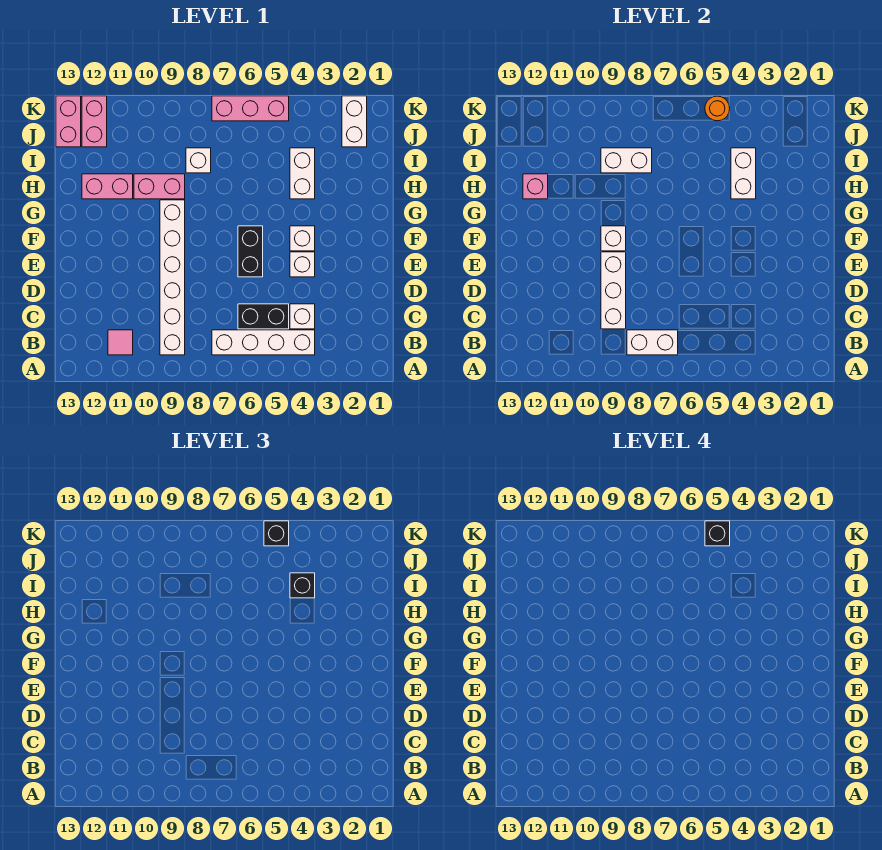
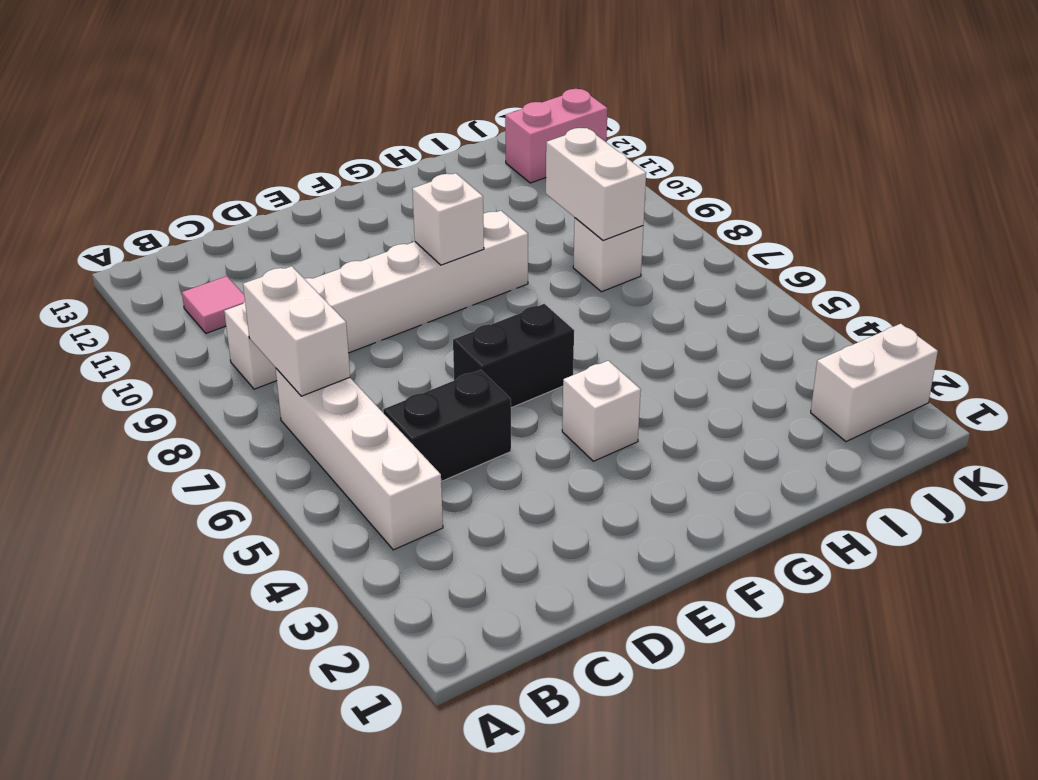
black brick C5:D5 level 1 -> black brick C5:C6 level 1
none -> white brick C4 level 1
none -> white brick E4 level 1
none -> white brick H4:I4 level 1

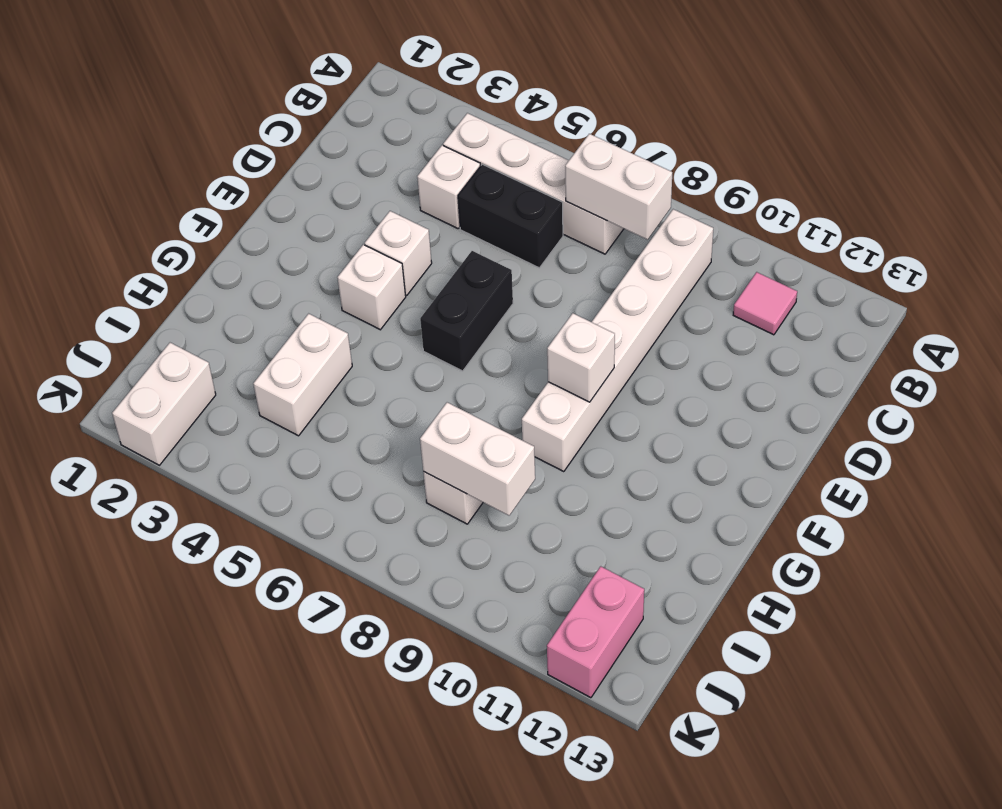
none -> pink brick H9:H10 level 1
none -> pink brick H11:H12 level 1
none -> pink brick J13:K13 level 1

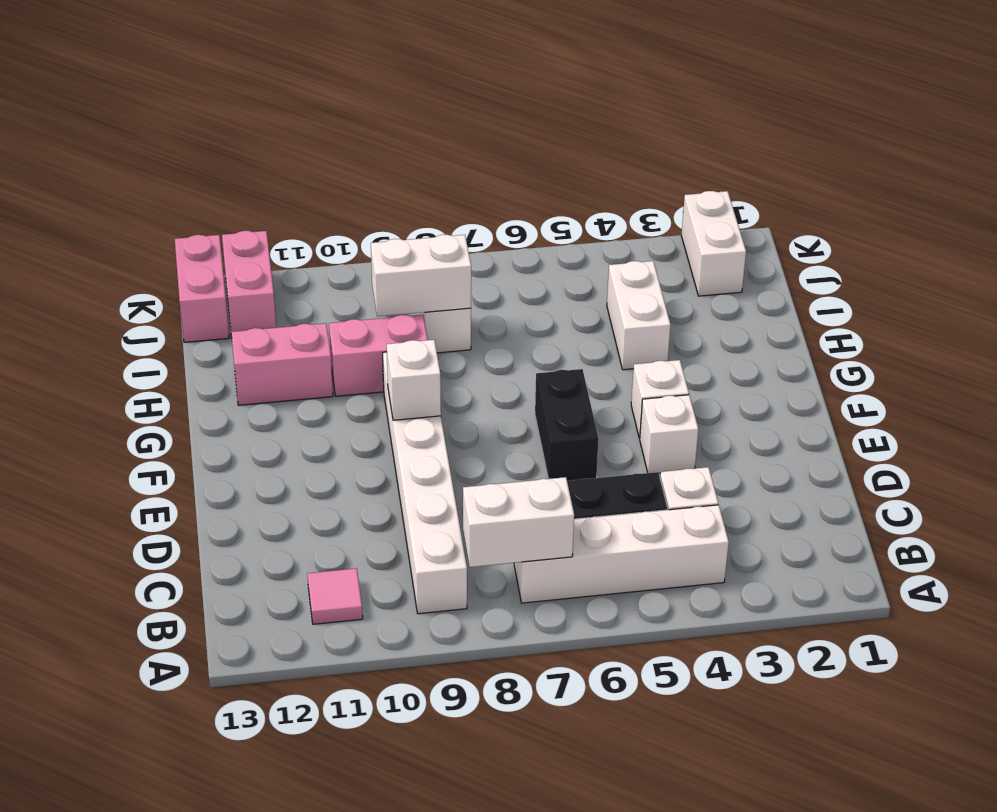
none -> pink brick K5:K7 level 1
none -> white brick C9:E9 level 2
none -> white brick H4:I4 level 2

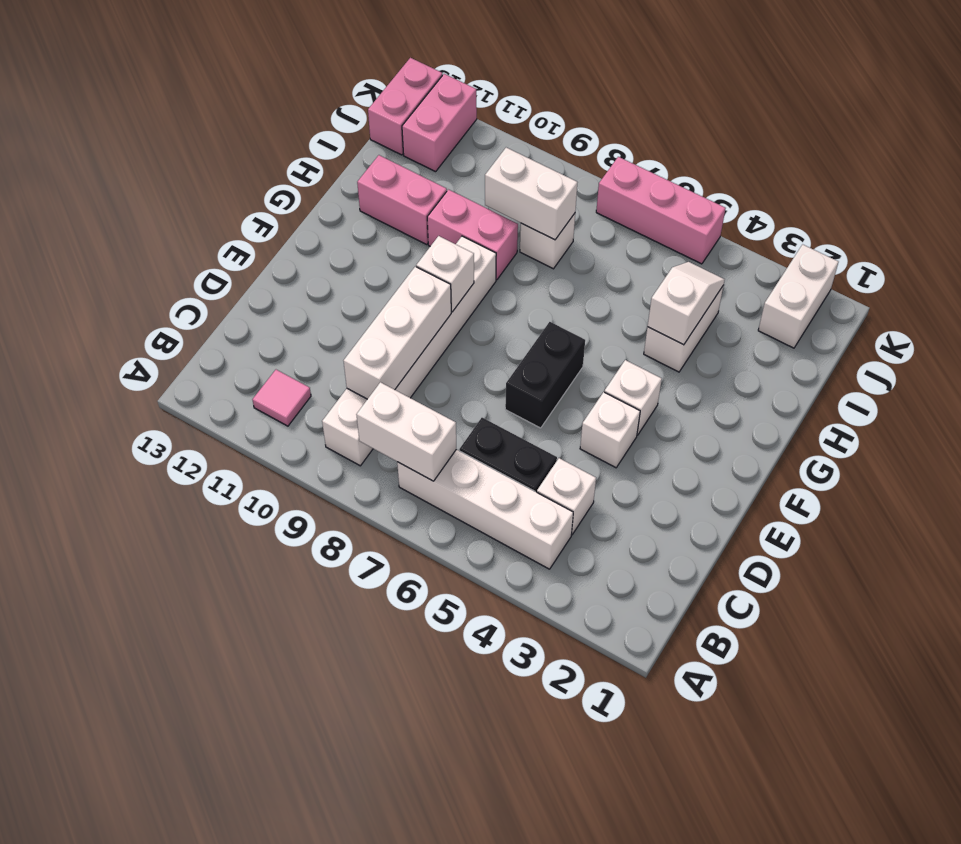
white slope H4:I4 level 2 top H -> white brick H4:I4 level 2
none -> pink brick H12 level 2
none -> orange round brick K5 level 2
none -> black brick I4 level 3

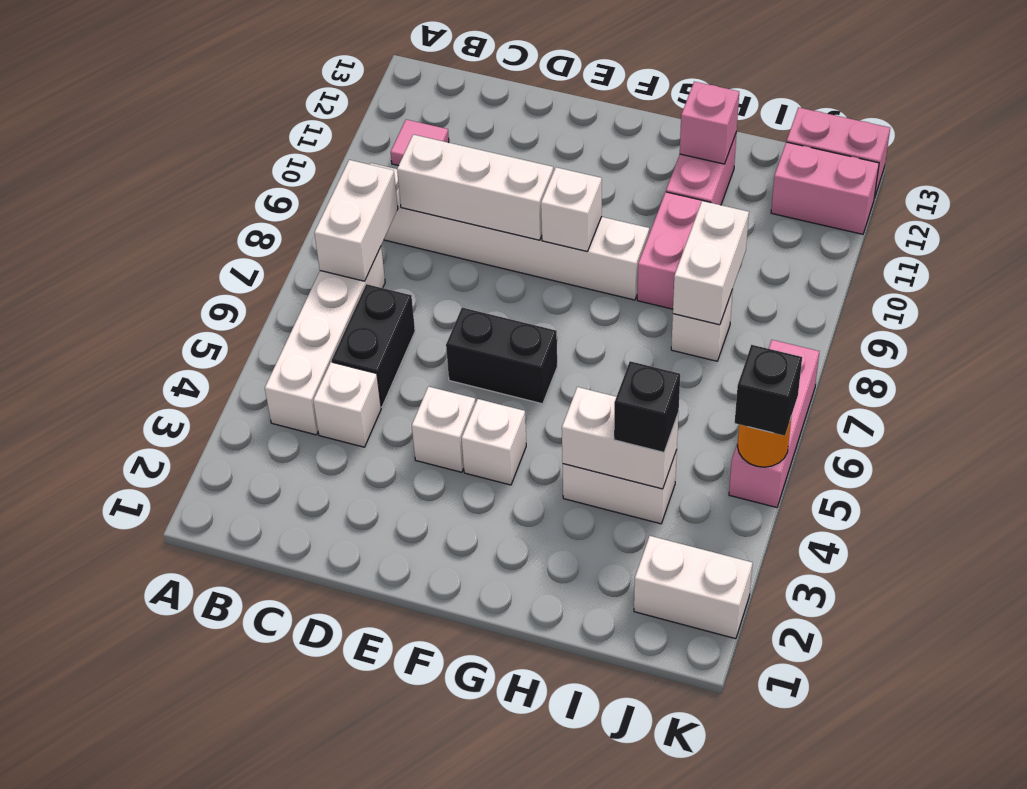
none -> black brick K5 level 4

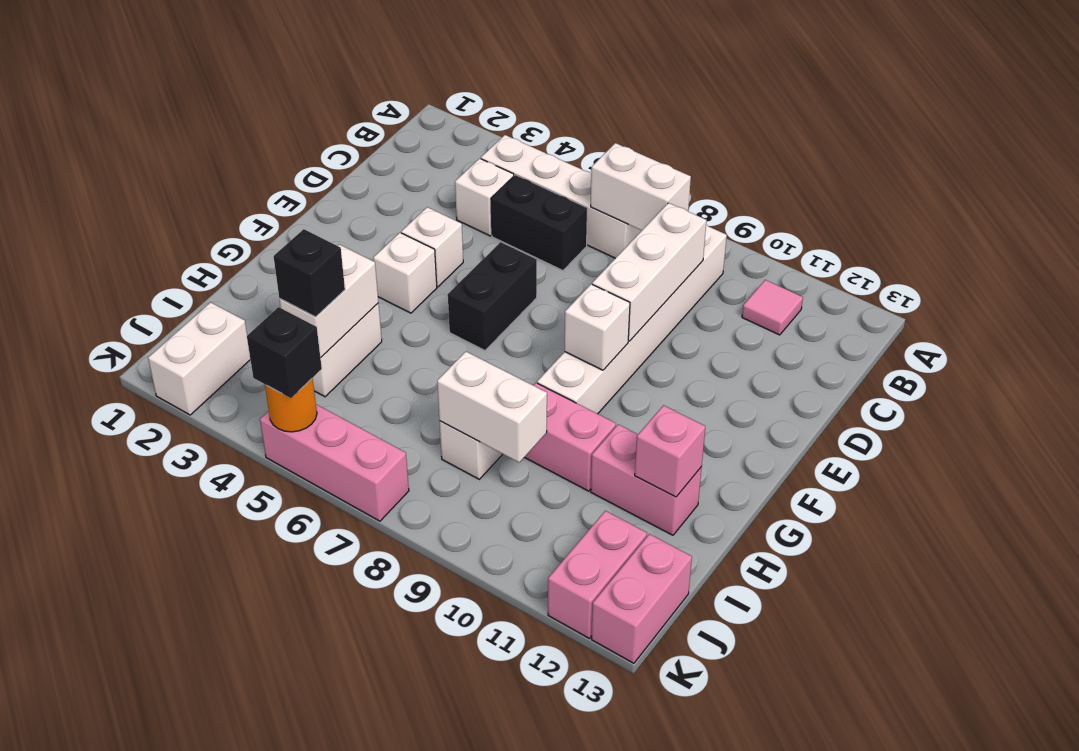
none -> black brick K5 level 4

